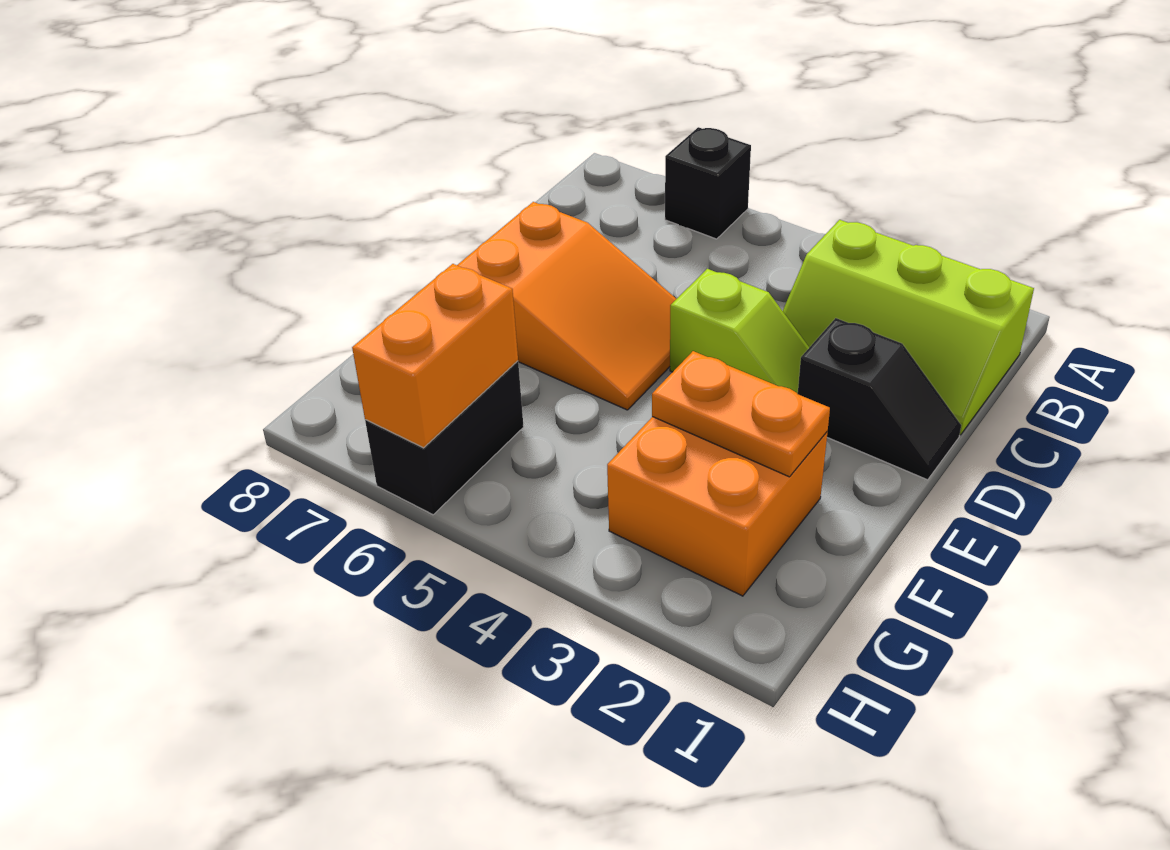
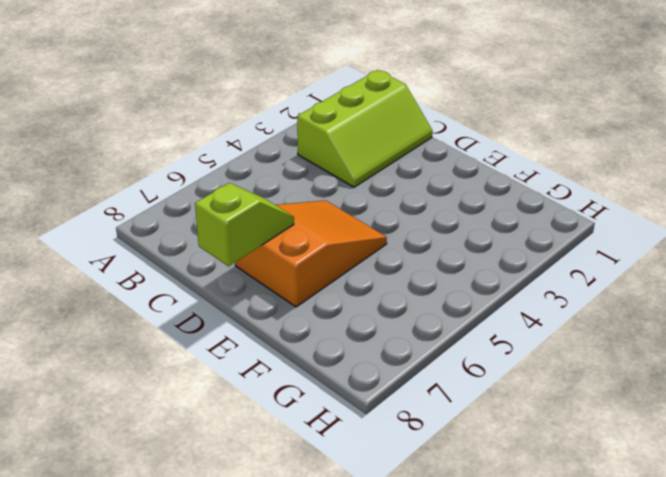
lime slope D7:D8 level 2 top 8 -> lime slope D3:D4 level 1 top 4
none -> black brick A6 level 1
none -> black slope D1:D2 level 1 top 2

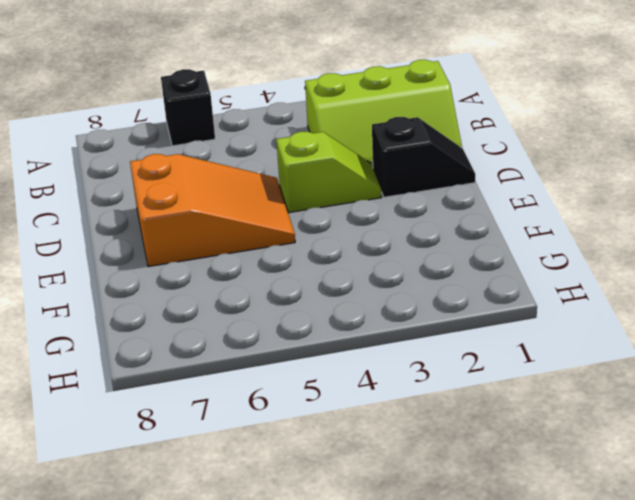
none -> orange brick F2:G3 level 1
none -> black brick G6:H6 level 1

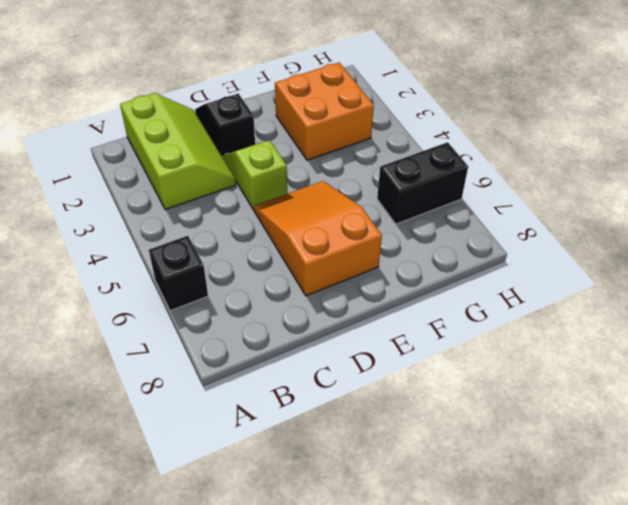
none -> orange plate F2:F3 level 2
none -> orange brick G6:H6 level 2

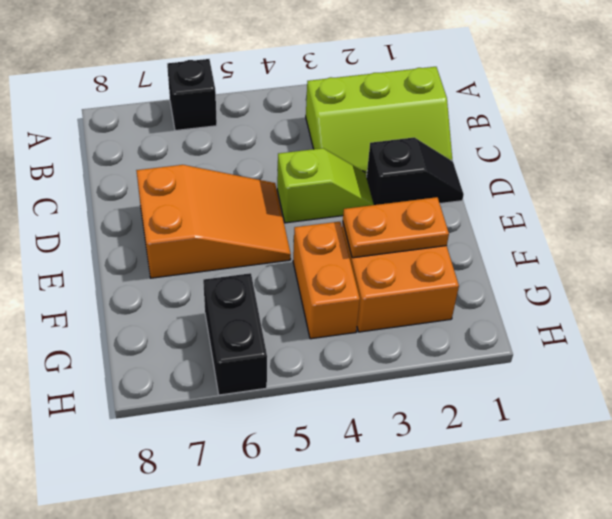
orange brick F4:G4 level 1 -> orange brick G6:H6 level 2

